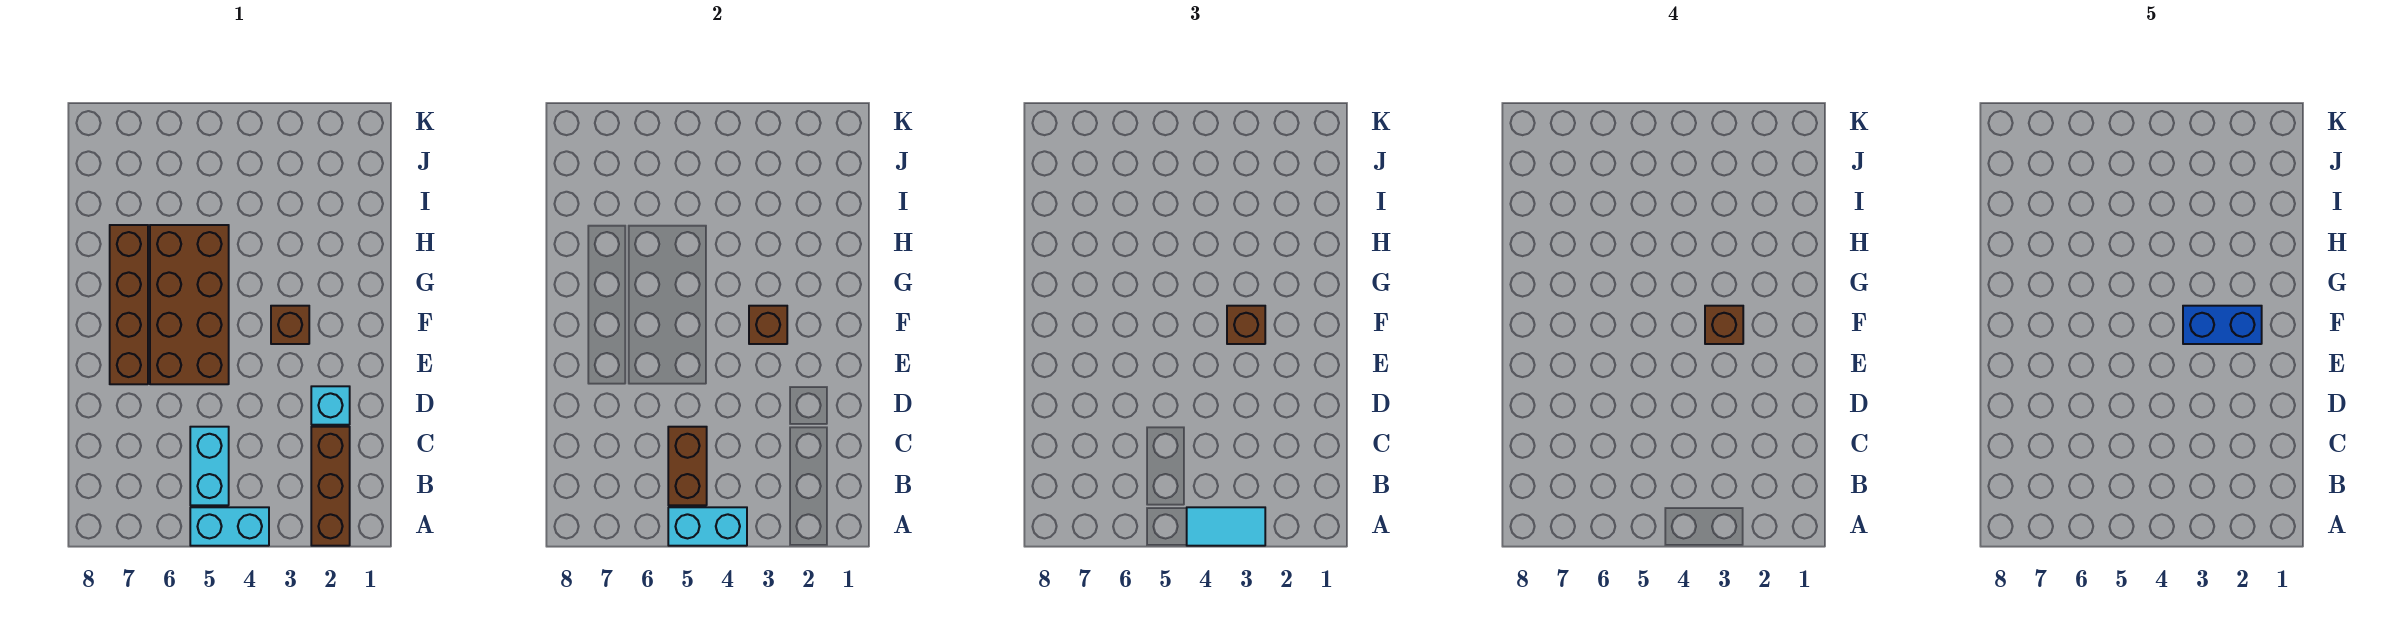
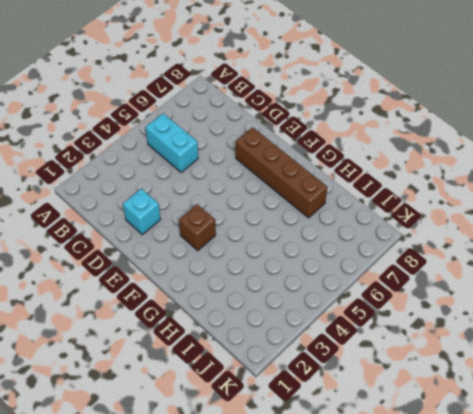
none -> brown brick A2:C2 level 1
none -> cyan brick A4:A5 level 1
none -> brown brick E5:H6 level 1

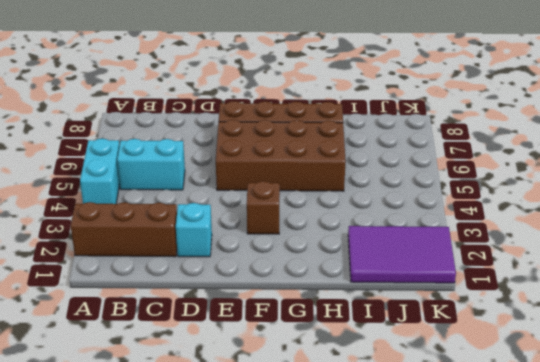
purple tile I1:K2 level 1 -> none
none -> cyan brick A4:A5 level 2
none -> brown brick B5:C5 level 2
none -> brown brick F3 level 2

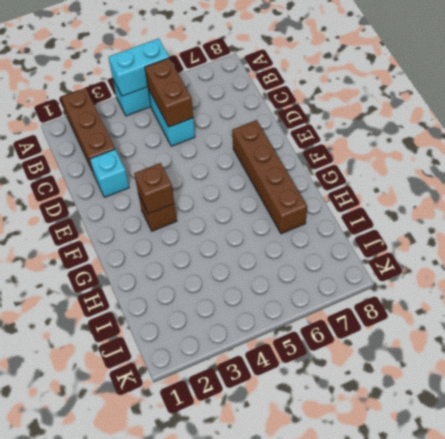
none -> brown brick E5:H6 level 1
none -> cyan tile A3:A4 level 3
none -> brown brick F3 level 3

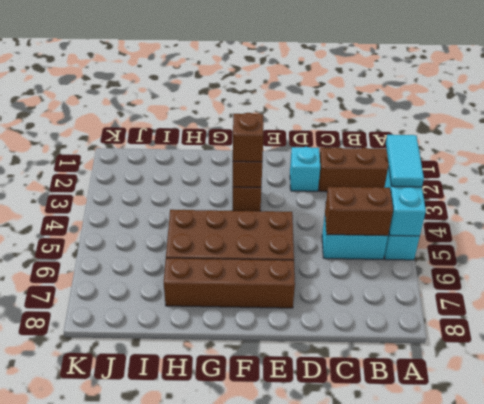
none -> brown brick F3 level 4
none -> blue brick F2:F3 level 5

